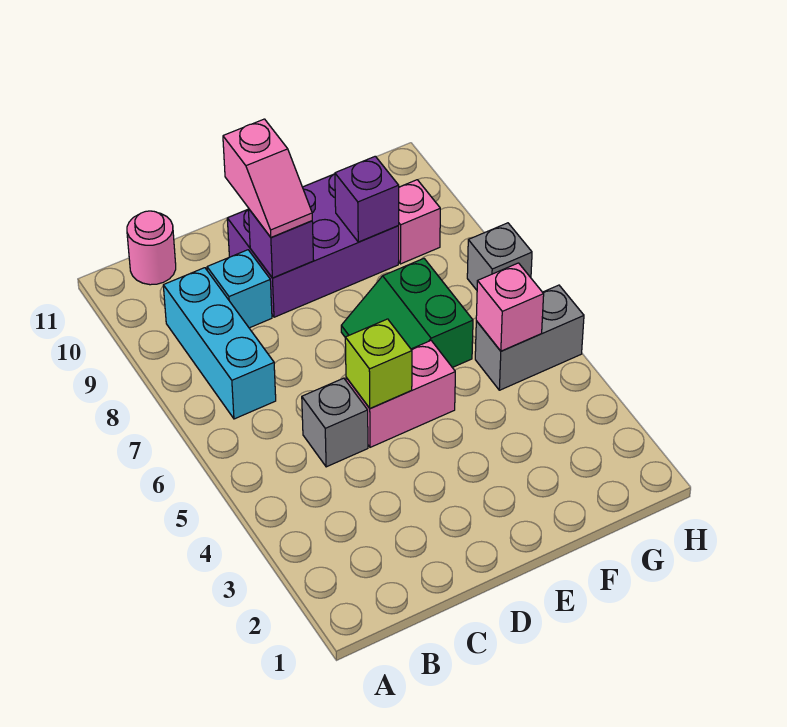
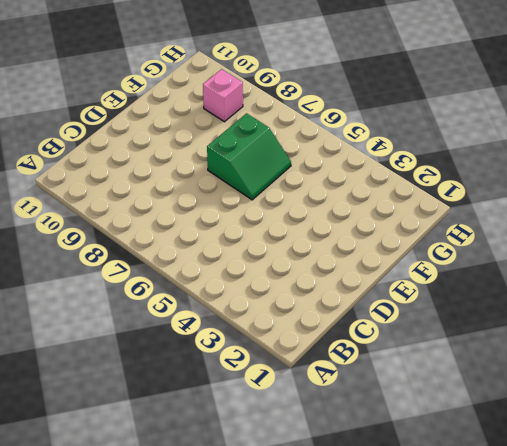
green slope E6:F7 level 1 top 7 -> green slope E6:F7 level 1 top F
none -> cyan brick B7:B9 level 1
none -> pink round brick B11 level 1
none -> grey brick C5 level 1

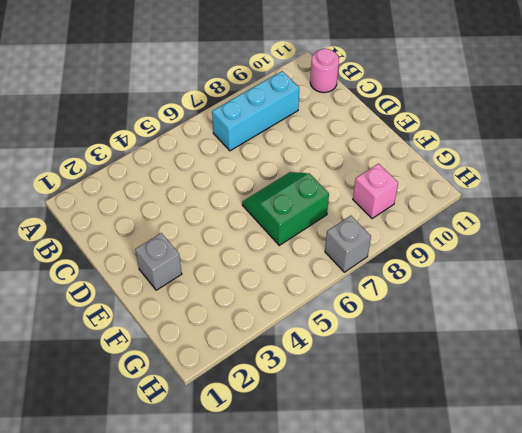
grey brick E2 level 1 -> grey brick C5 level 1
none -> cyan brick C9 level 1
none -> pink brick D5:E5 level 1
none -> purple brick D9:F10 level 1

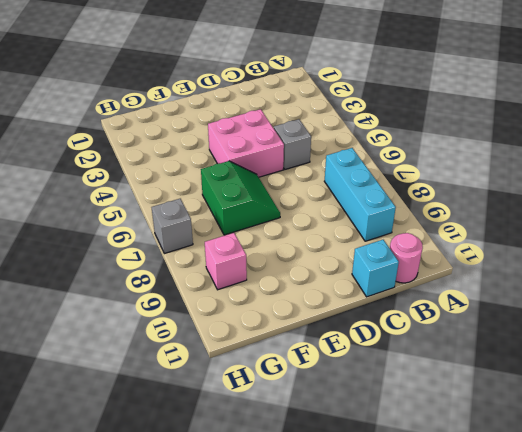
cyan brick C11 level 1 -> cyan brick C9 level 1
pink brick D4:E5 level 1 -> pink brick D5:E5 level 1
none -> purple brick D9:F10 level 1
none -> grey brick G5:H5 level 1
none -> lime brick D5 level 2

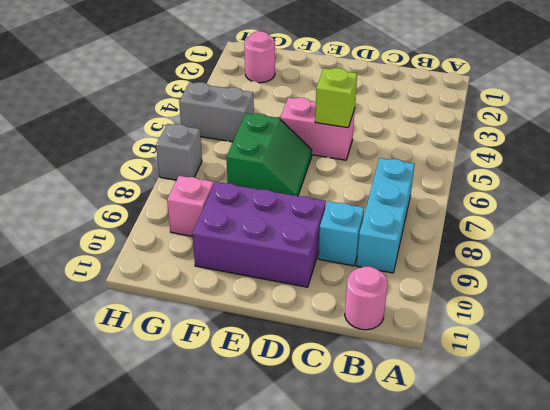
pink round brick G2 level 1 -> none
none -> grey brick C5 level 1
none -> purple brick D9 level 2
none -> purple brick F9 level 2

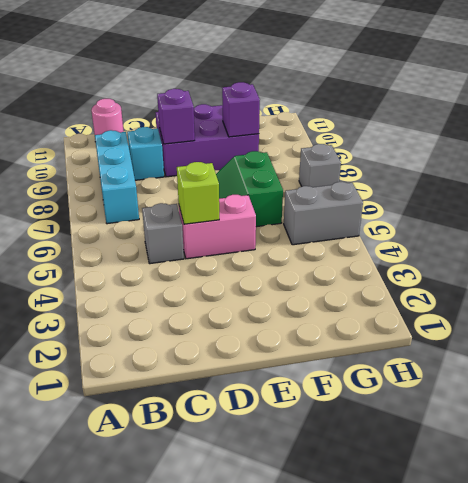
none -> pink brick G9 level 1
none -> pink brick G5 level 2
none -> pink slope D9:D10 level 3 top 10

